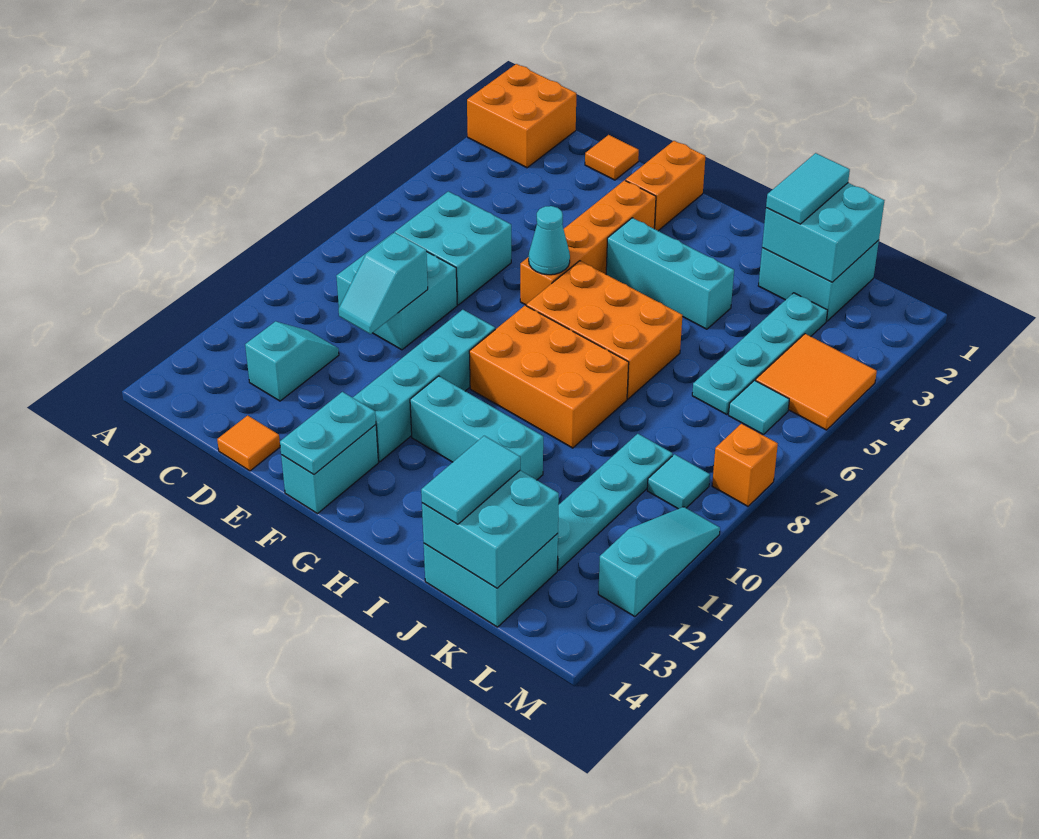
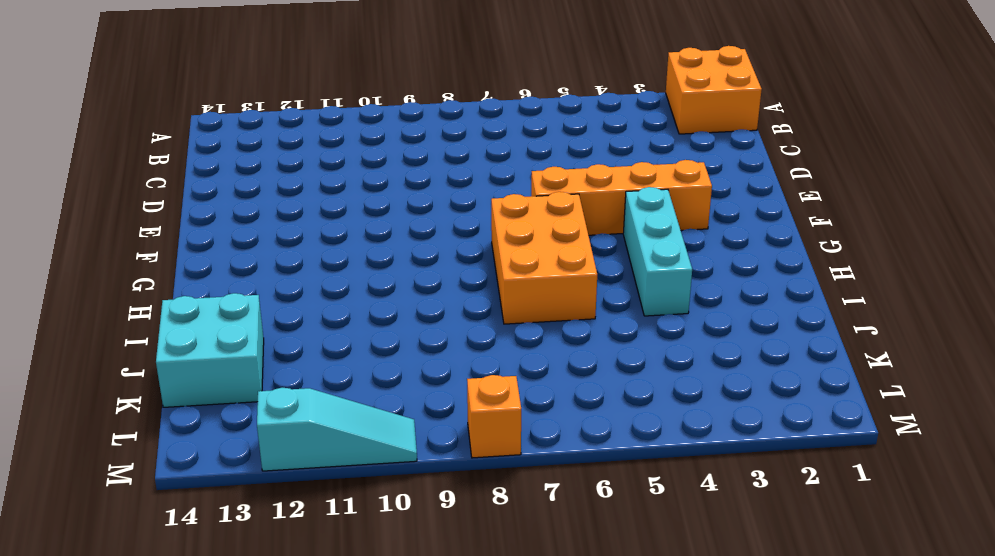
none -> cyan brick C6:D7 level 1
none -> cyan brick C8:D9 level 1
none -> cyan slope C11:C12 level 1 top 12
none -> orange tile D1 level 1

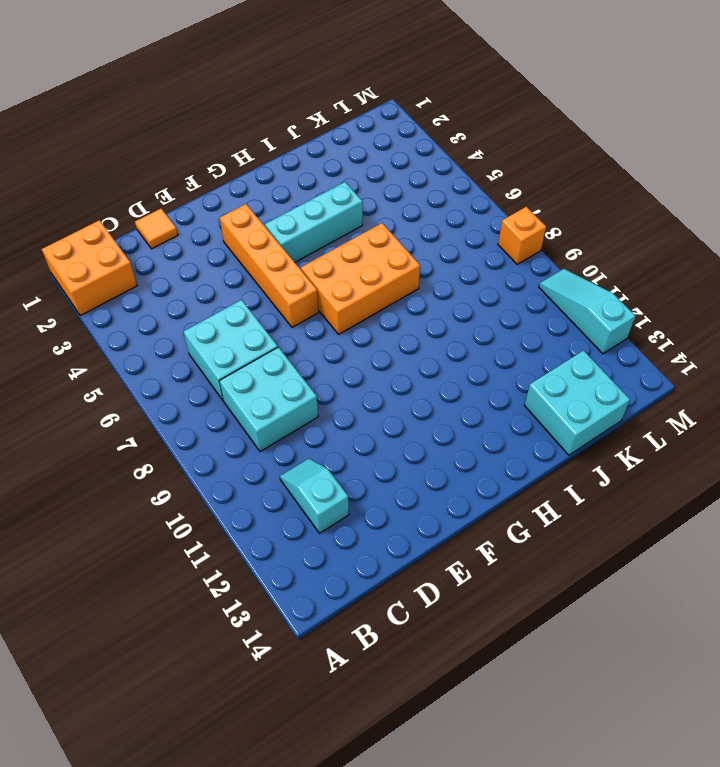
none -> orange tile D14 level 1
none -> orange brick F1:F2 level 1
none -> cyan brick F9:F12 level 1
none -> cyan brick F13:F14 level 1

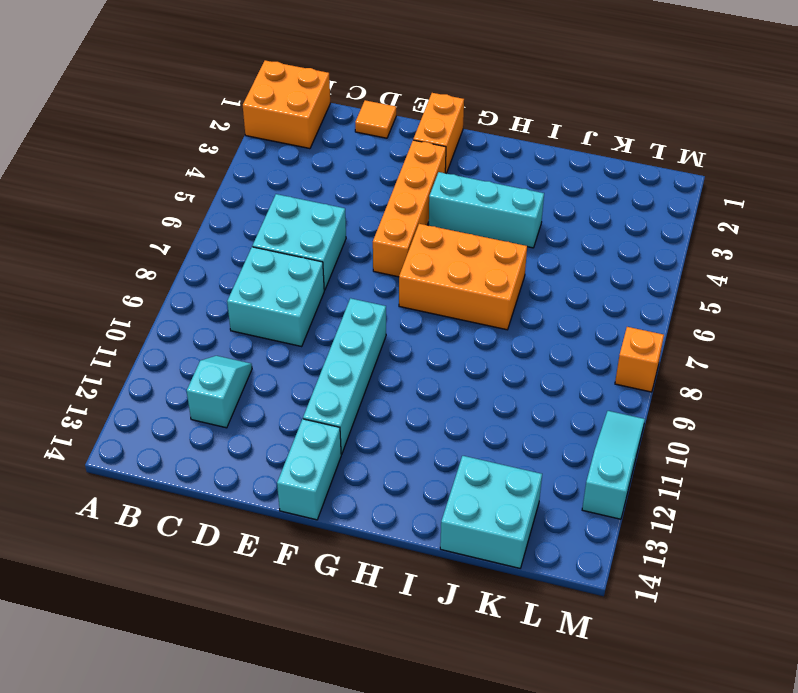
none -> orange tile D14 level 1
none -> orange brick G8:I9 level 1
none -> cyan brick G11:I11 level 1
none -> cyan brick J1:K2 level 1

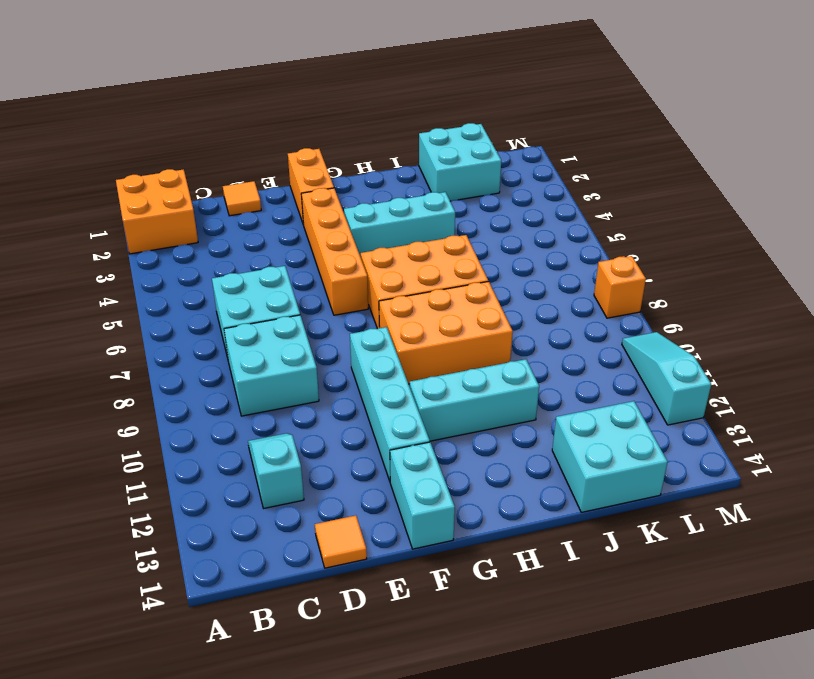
none -> cyan plate K3:K6 level 1
none -> cyan plate K9:K12 level 1
none -> orange tile L4:M5 level 1
none -> cyan tile L6 level 1

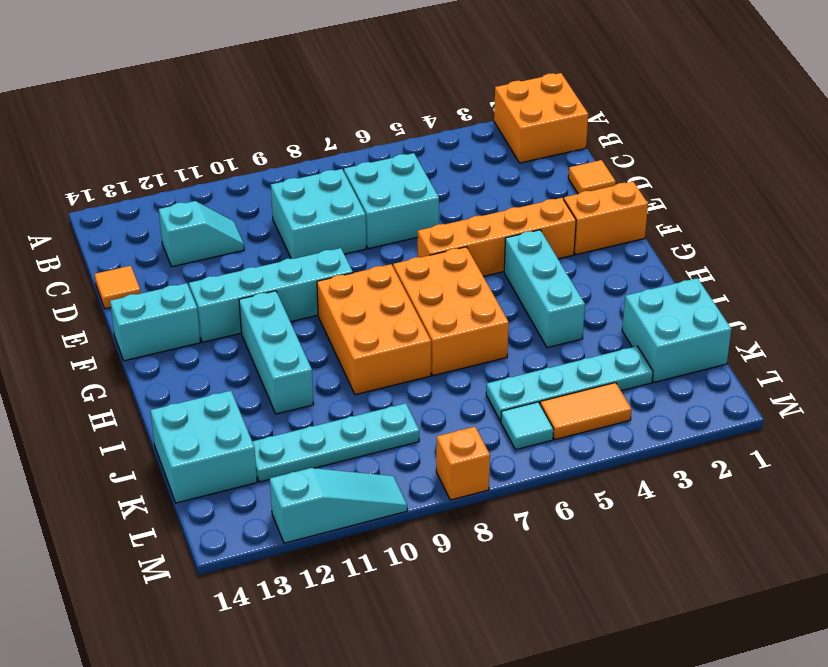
orange tile L4:L5 level 1 -> orange tile L4:M5 level 1
none -> cyan tile L9 level 1
none -> cyan slope D9:D10 level 2 top 9
none -> cyan cone F6 level 2
none -> cyan plate F13:F14 level 2

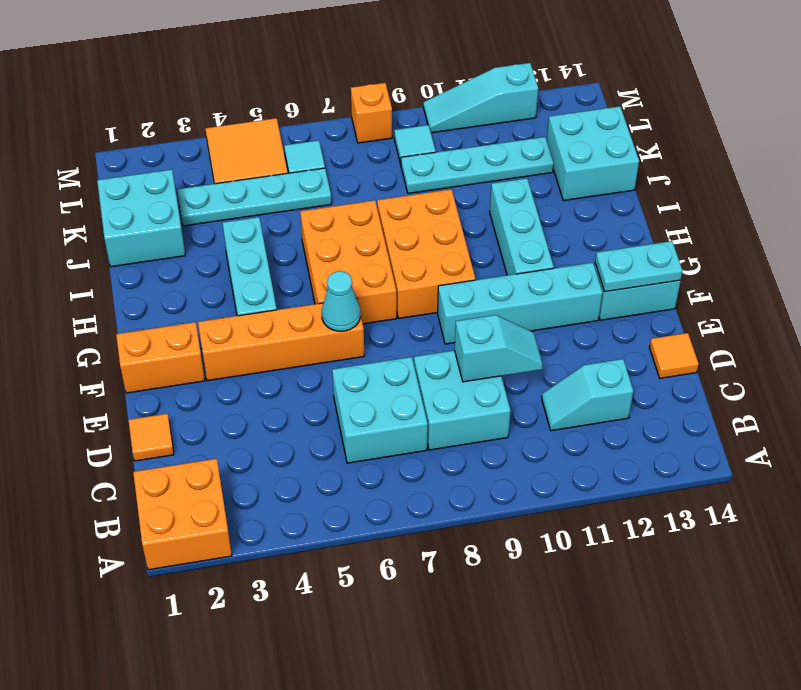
none -> cyan brick J1:K2 level 2
none -> cyan brick J13:K14 level 2
none -> cyan tile J1:J2 level 3
none -> cyan tile J13:J14 level 3

